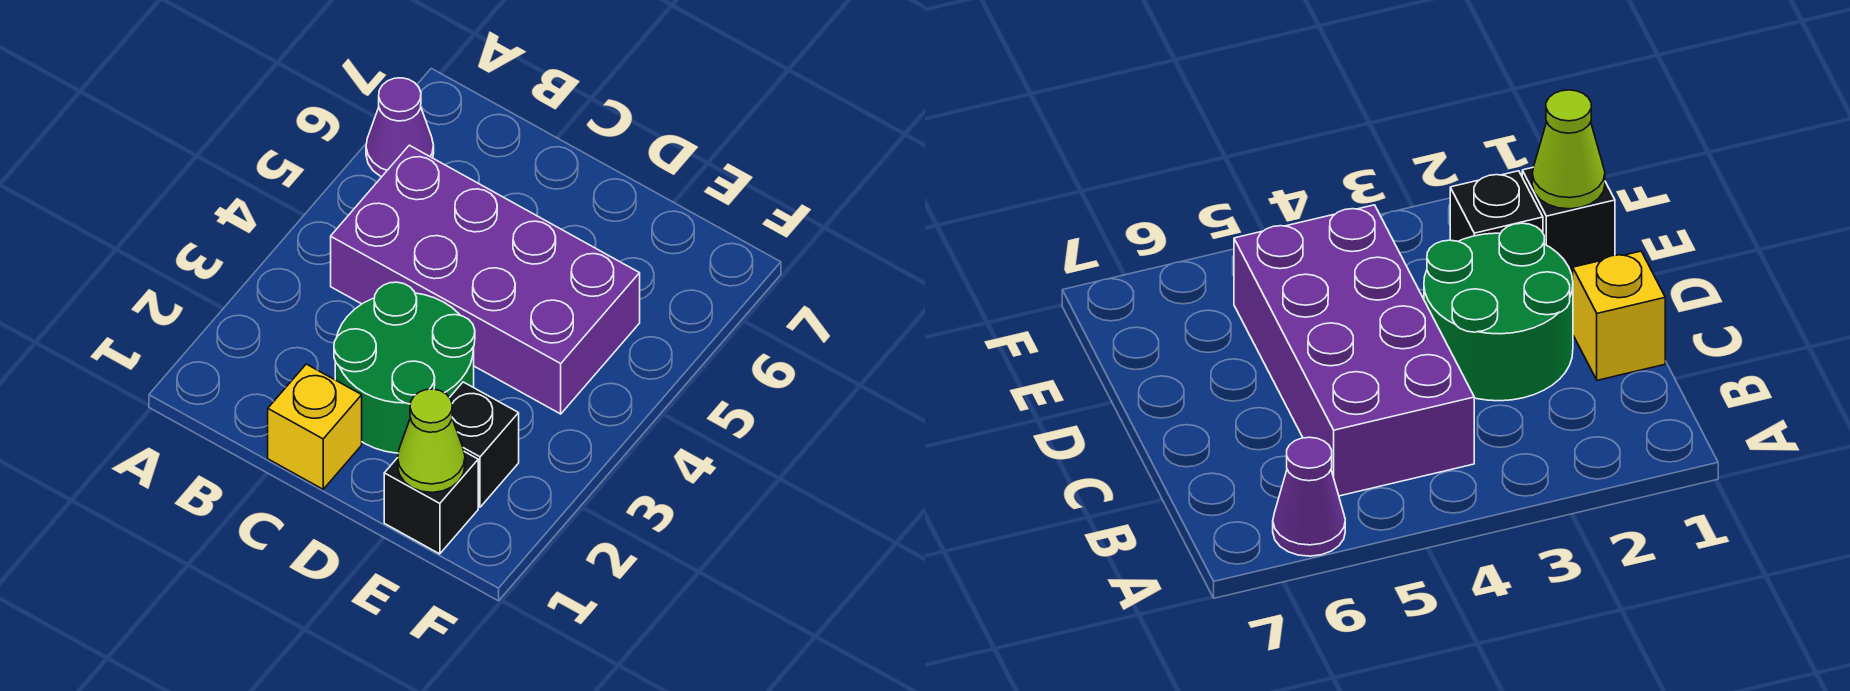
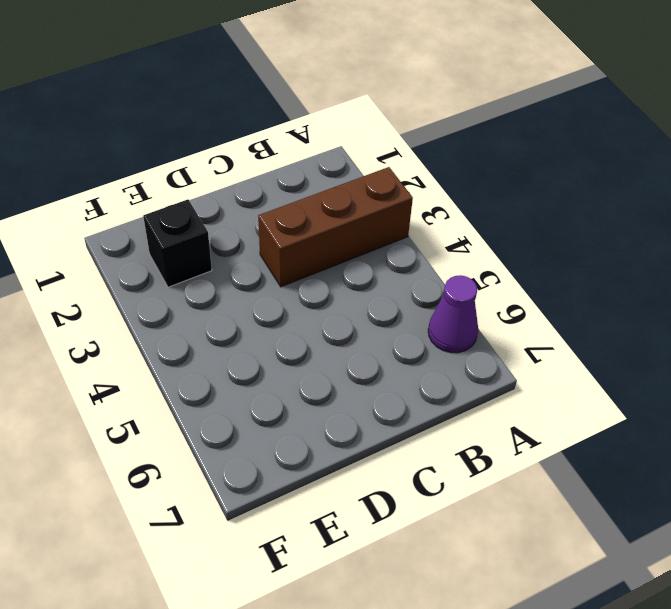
brown brick A3:C3 level 1 -> green round brick C2:D3 level 1
none -> purple brick B4:E5 level 1
none -> yellow brick C1 level 1

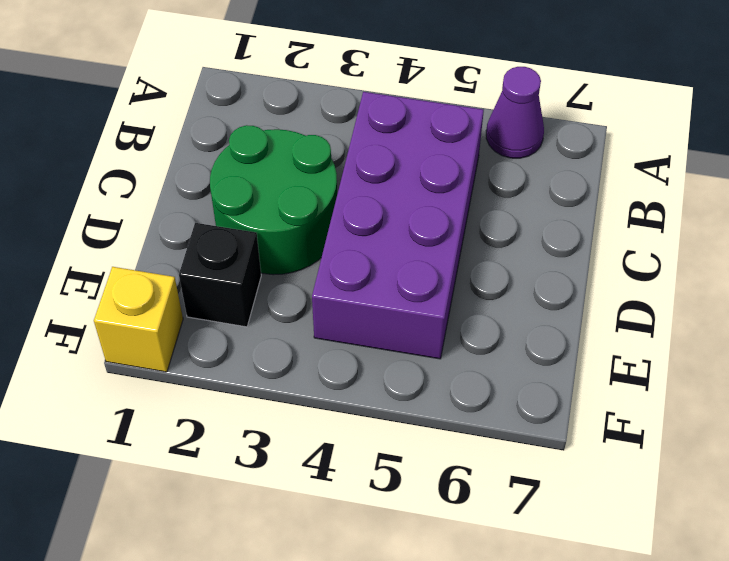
yellow brick F1 level 1 -> yellow brick C1 level 1
none -> black brick E1 level 1
none -> lime cone E1 level 2

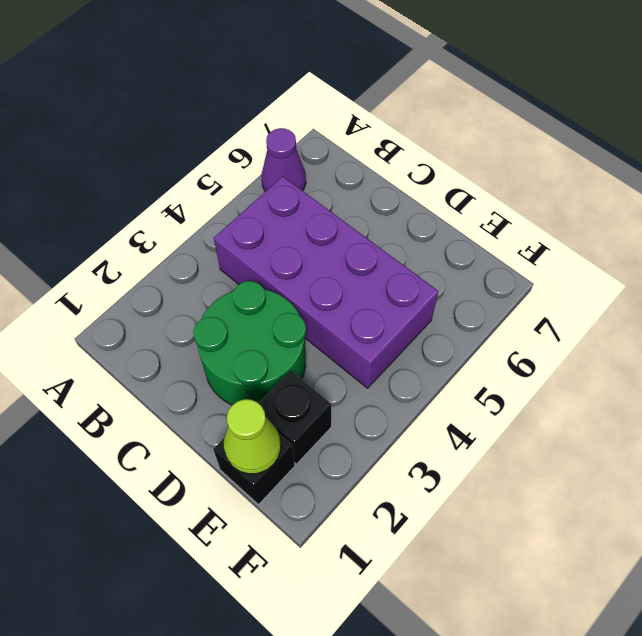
none -> yellow brick C1 level 1

